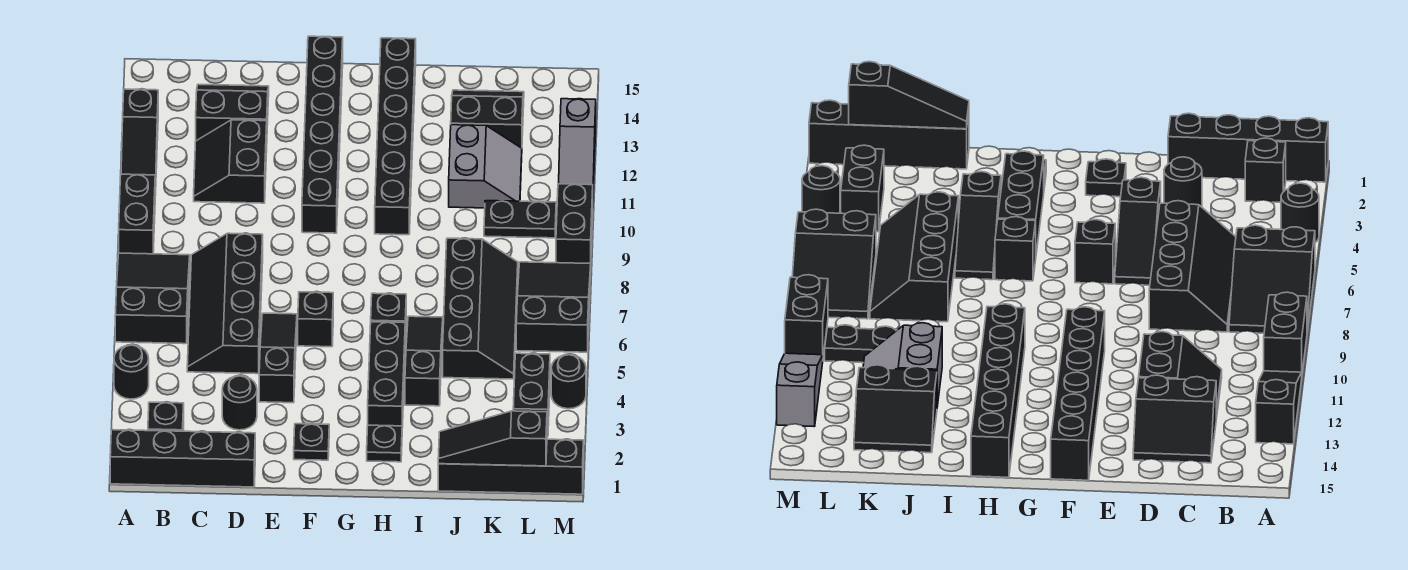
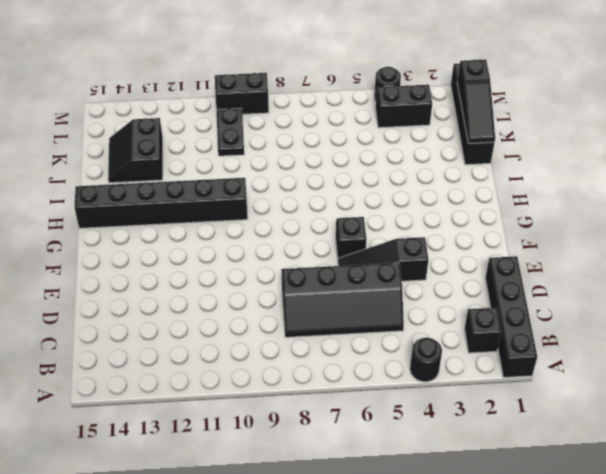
none -> black slope A6:B8 level 1 top 6
none -> black brick A9:A10 level 1
none -> black slope A11:A13 level 1 top 13
none -> black slope C11:D12 level 1 top D

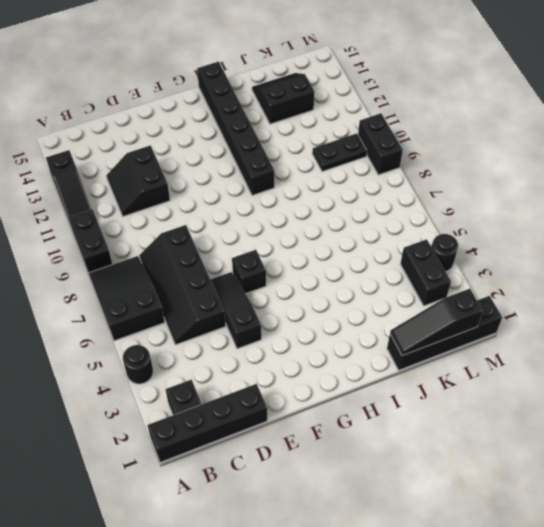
none -> black slope C13:D14 level 1 top 13
none -> black round brick D3 level 1
none -> black plate F2 level 1
none -> black brick F10:F15 level 1

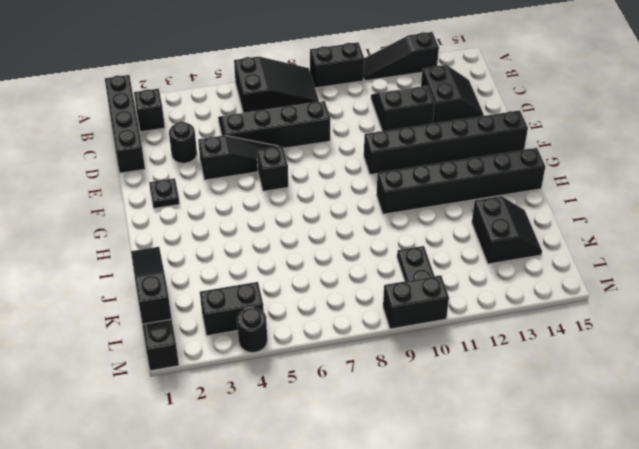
none -> black round brick A4 level 1
none -> black plate H2 level 1
none -> black brick H3:H5 level 1
none -> black brick H6 level 1

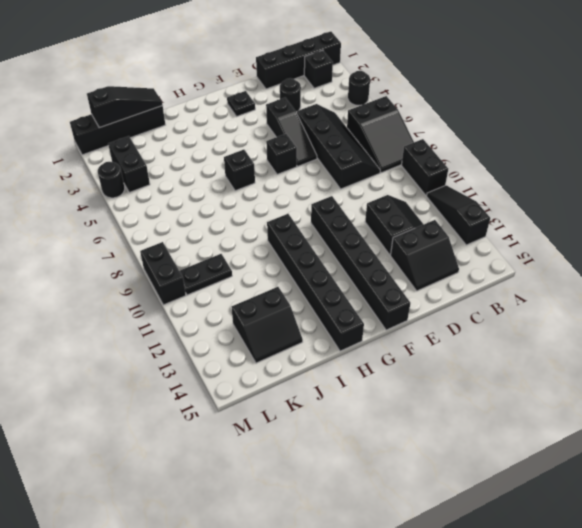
none -> black plate H2 level 1
none -> black brick H3:H5 level 1
none -> black slope I4:I6 level 1 top 4
none -> black slope J5:K8 level 1 top J

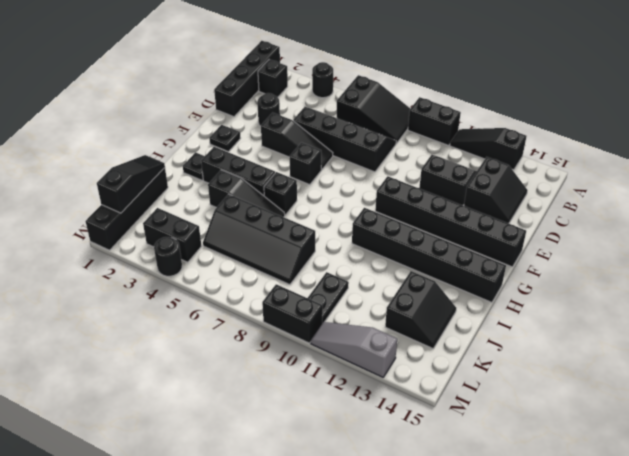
none -> grey slope J11:K12 level 1 top J
none -> black slope L6:M8 level 1 top 6

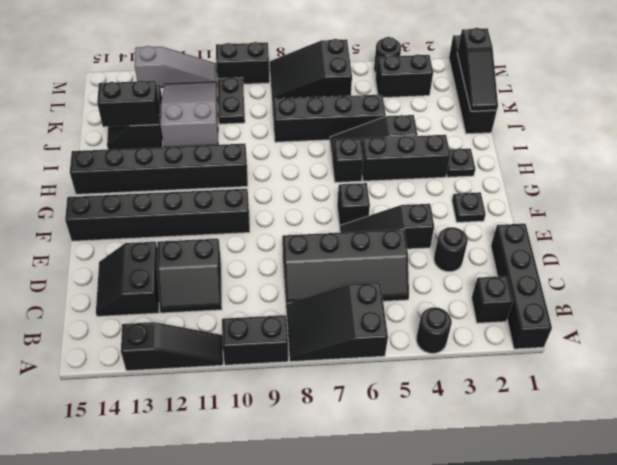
grey slope J11:L12 level 1 top J -> grey slope J11:K12 level 1 top J
black brick J13:J14 level 2 -> none

